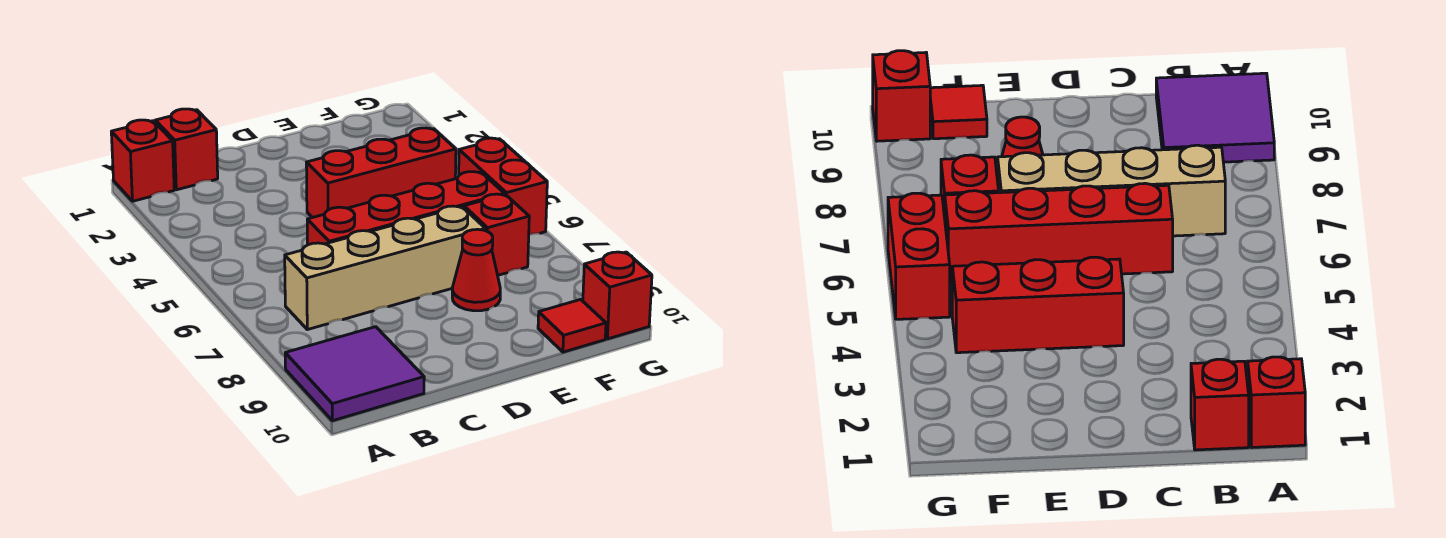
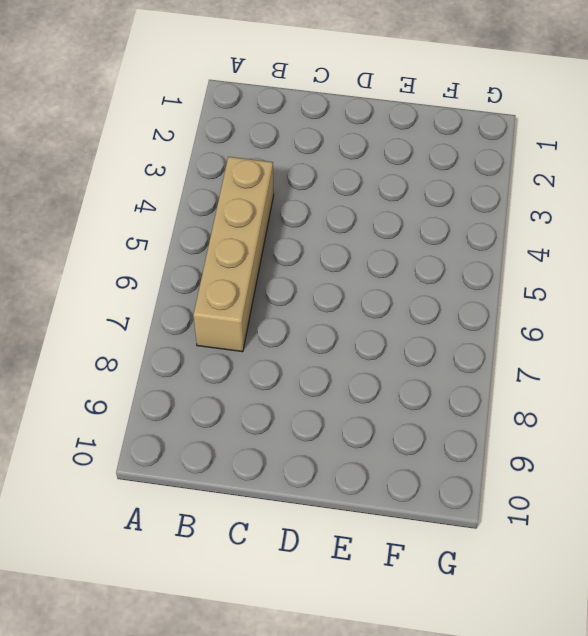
tan brick B4:B7 level 1 -> tan brick B7:E7 level 1
none -> red brick A1 level 1
none -> purple tile A9:B10 level 1

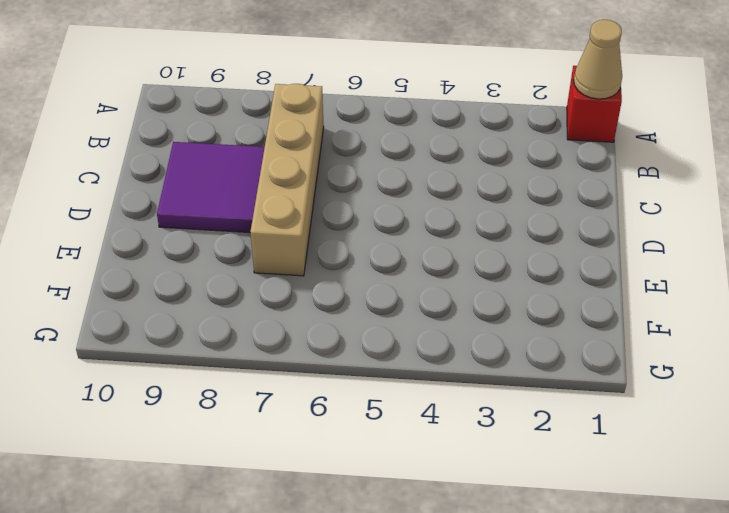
tan cone A1 level 2 -> none
purple tile C8:D9 level 1 -> purple tile A9:B10 level 1
none -> red brick B1 level 1
none -> red brick C6:F6 level 1

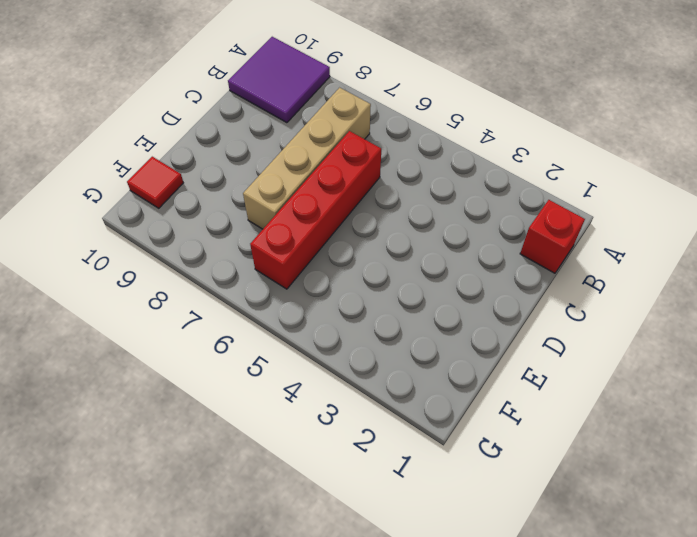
none -> red brick A1 level 1
none -> red brick D4:F4 level 1

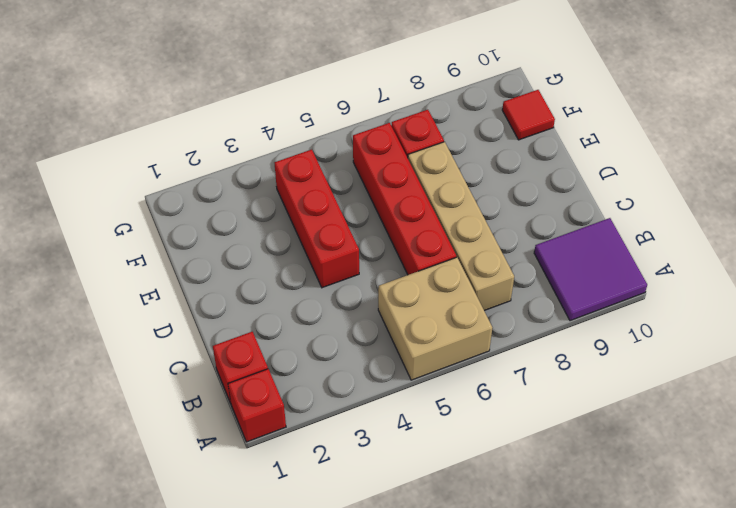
tan brick A5:B6 level 1 -> none
none -> red cone E8 level 1
none -> red brick G5:G6 level 1

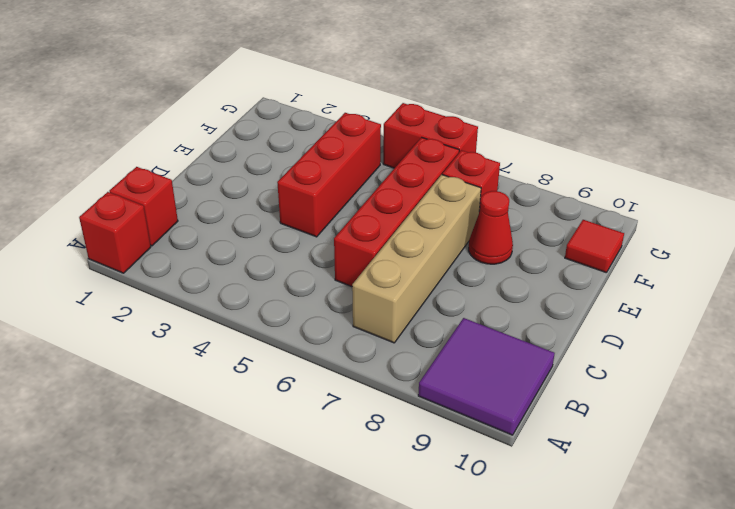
none -> red brick G10 level 1

